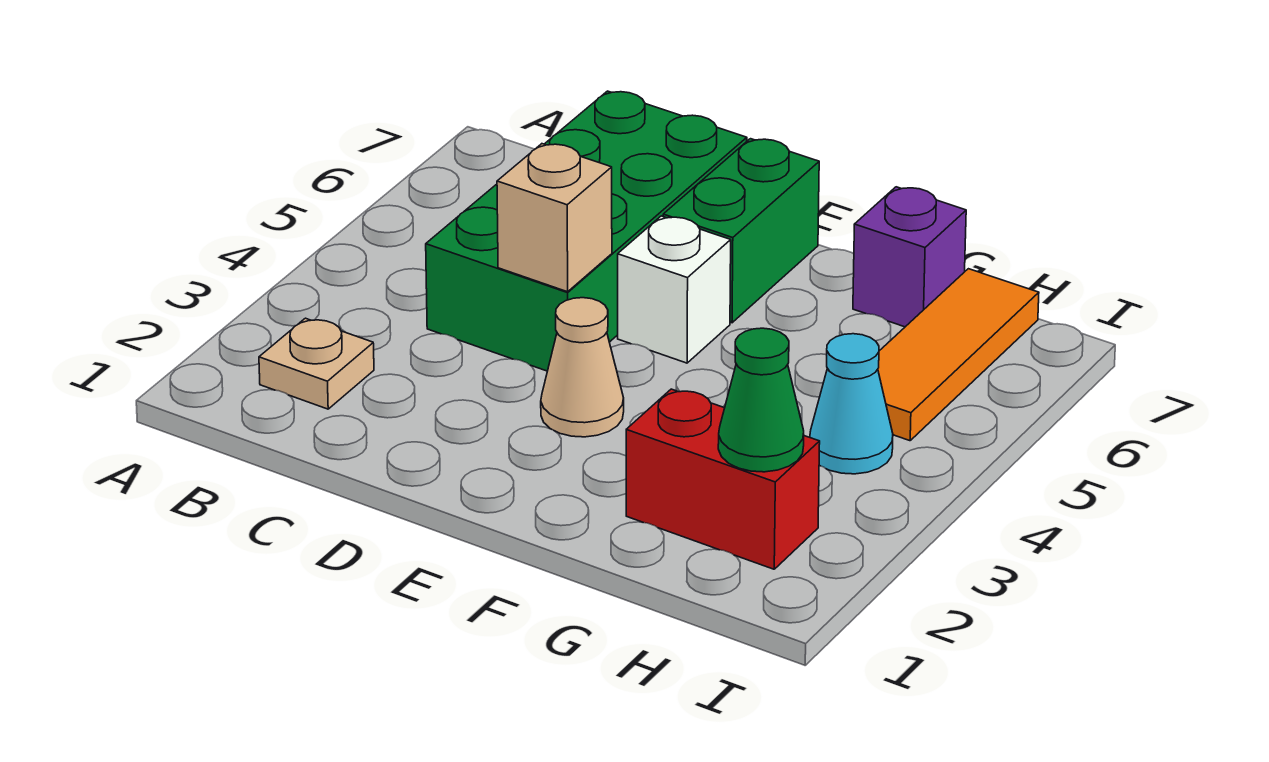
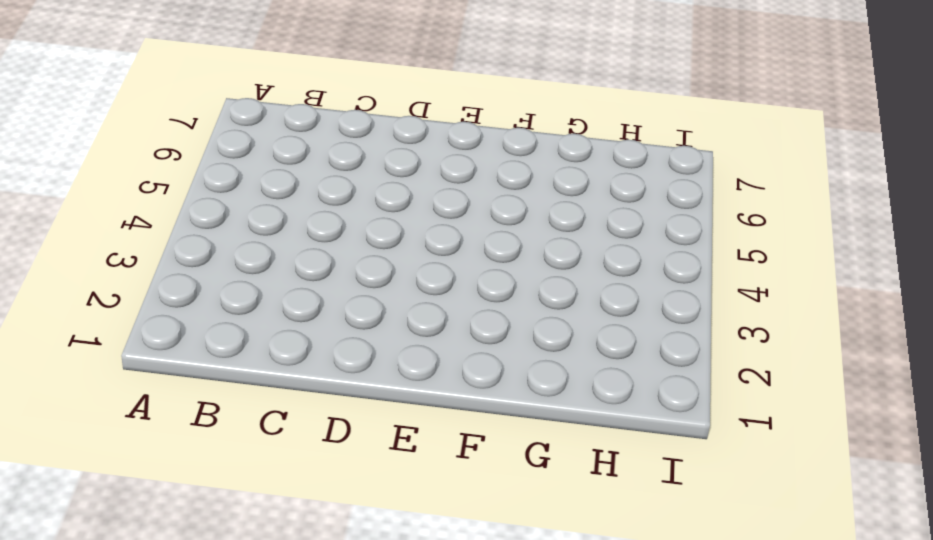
none -> tan plate B2 level 1
none -> green brick C4:D7 level 1

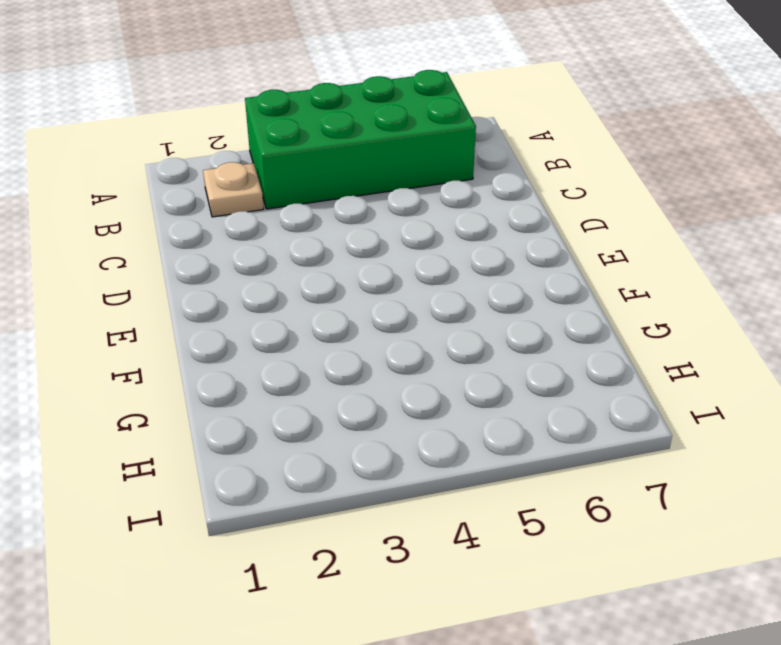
green brick A3:B6 level 1 -> green brick C4:D7 level 1
none -> tan cone E3 level 1
none -> white brick E5 level 1

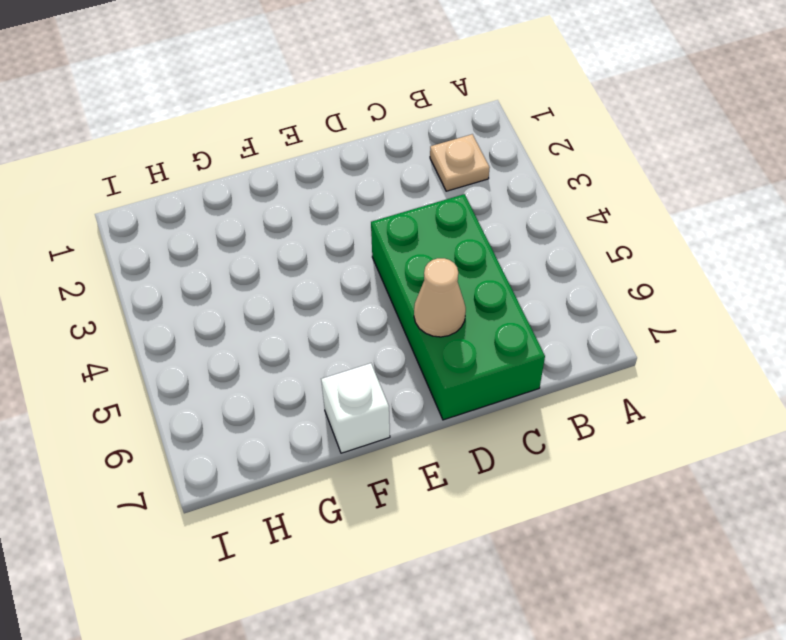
tan cone D6 level 2 -> tan cone E3 level 1
white brick F7 level 1 -> white brick E5 level 1
none -> green brick E6:E7 level 1
none -> red brick G2:H2 level 1

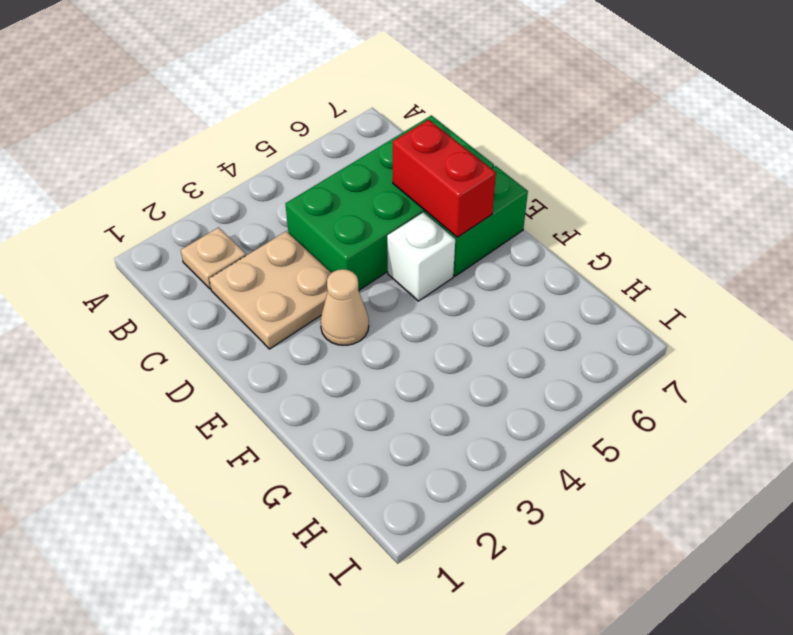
tan plate C2:D3 level 1 -> none
red brick D6:E6 level 2 -> red brick G2:H2 level 1
none -> purple brick G7 level 1
none -> cyan cone H4 level 1

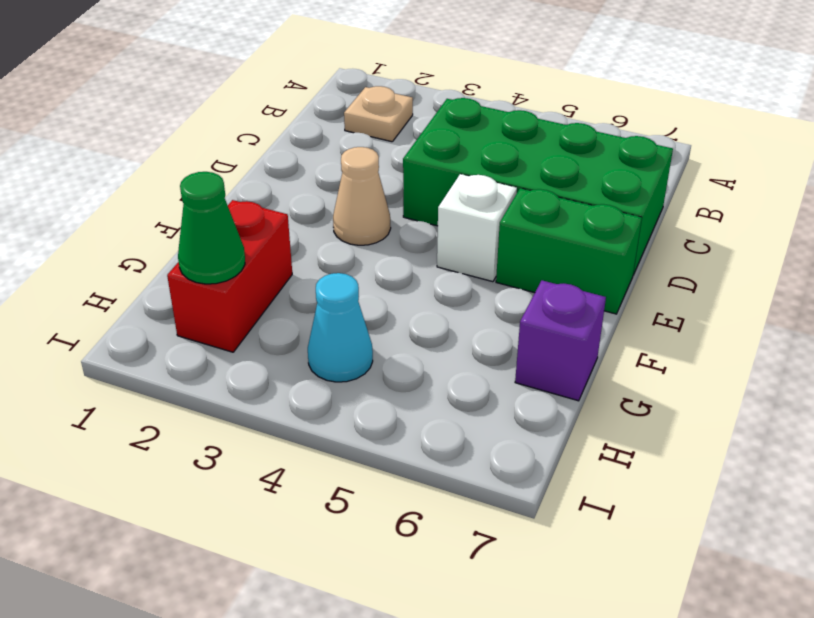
none -> orange tile H5:H7 level 1
none -> tan brick D4 level 2

